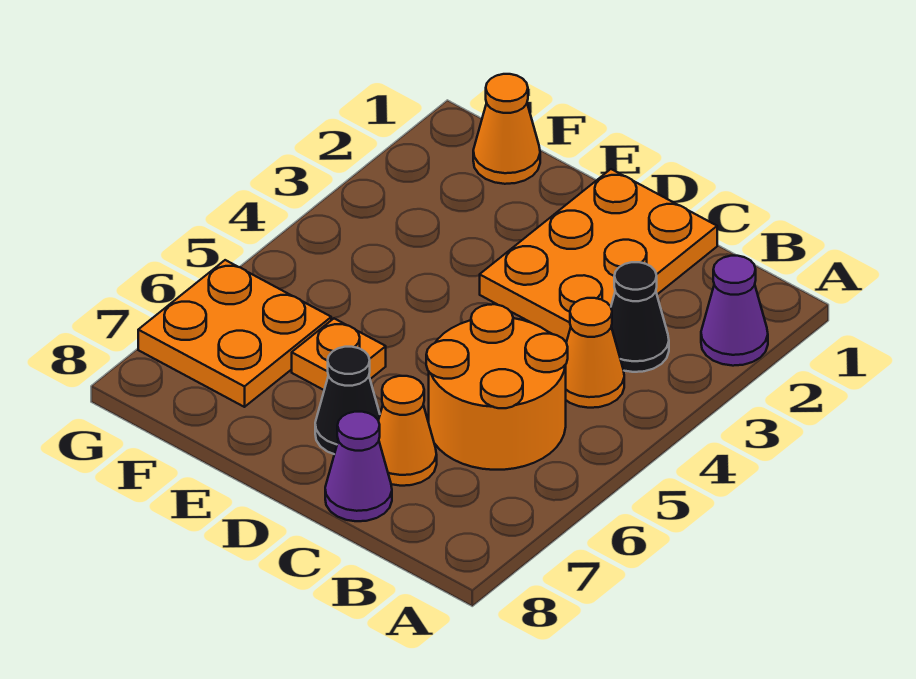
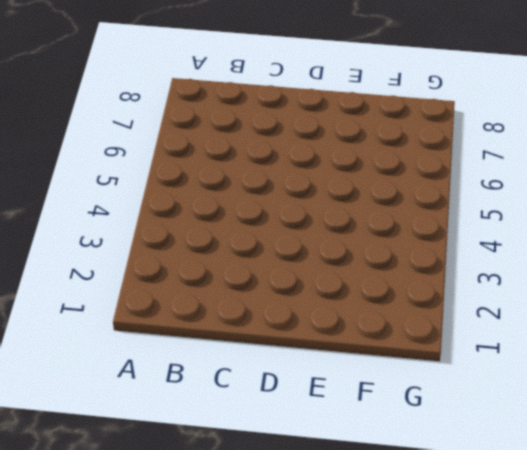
none -> purple cone A2 level 1
none -> black cone B3 level 1

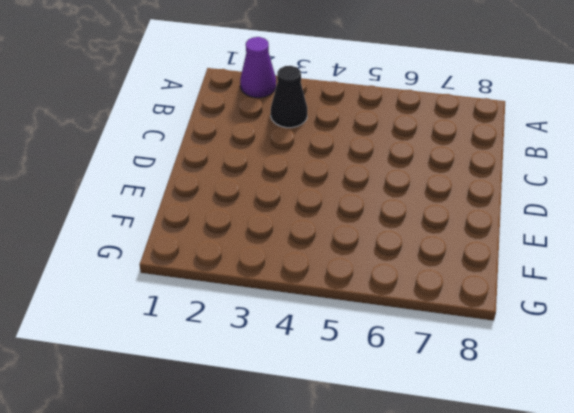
none -> orange cone B4 level 1
none -> orange round brick B5:C6 level 1

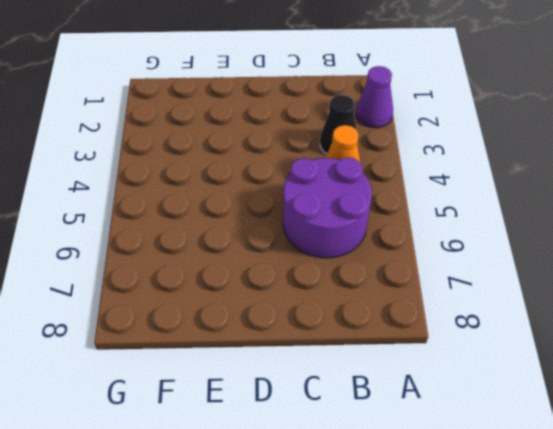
purple round brick B5:C6 level 1 -> orange round brick B5:C6 level 1
none -> orange plate C1:D3 level 1
none -> orange cone C7 level 1

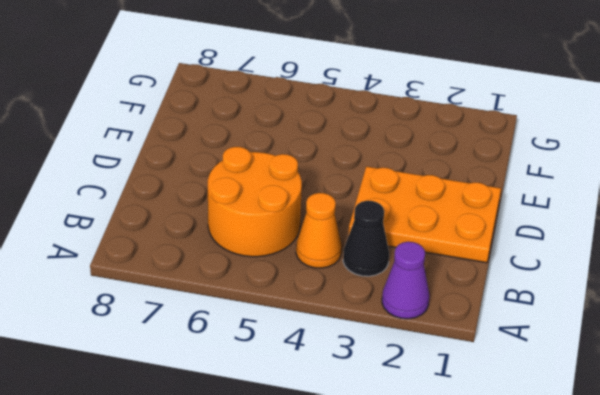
none -> orange cone C7 level 1
none -> purple cone C8 level 1

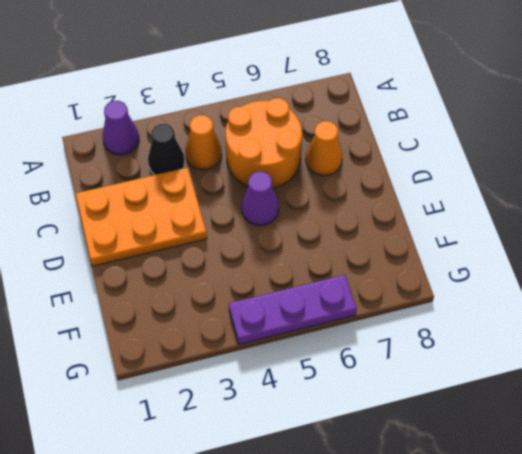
purple cone D5 level 1 -> purple cone C8 level 1
purple plate G4:G6 level 1 -> orange plate F6:G7 level 1
none -> black cone D7 level 1
none -> orange plate E6 level 1

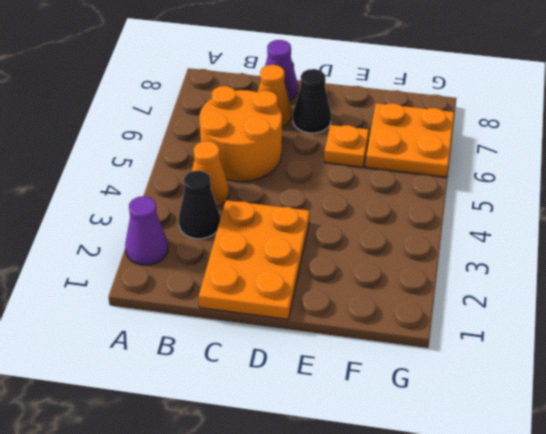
none -> orange cone F1 level 1

